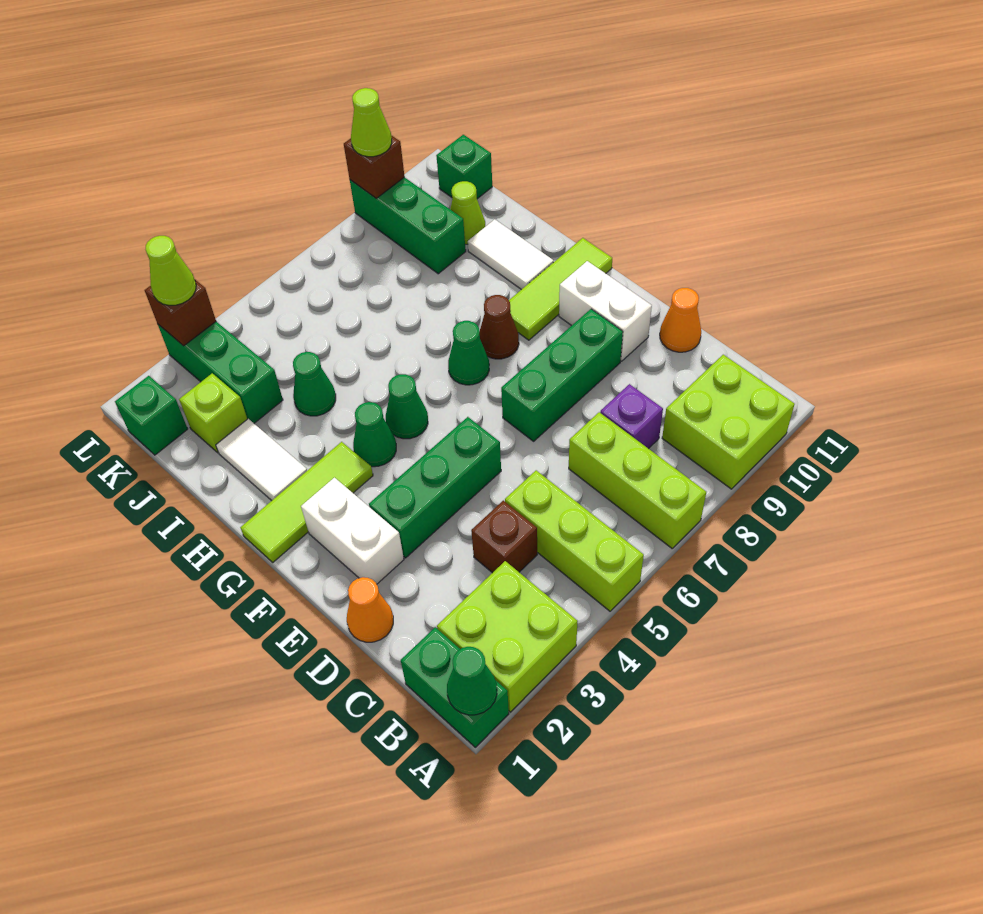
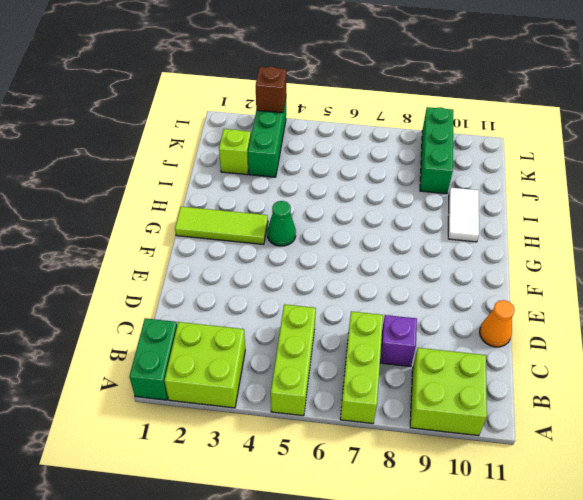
none -> brown brick C4 level 1
none -> orange cone D1 level 1
none -> white brick E2:F2 level 1
none -> green brick E3:E5 level 1

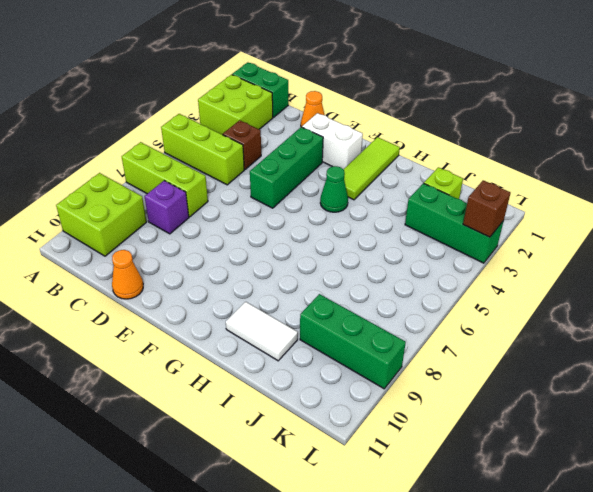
none -> green brick E7:E9 level 1
none -> white brick E10:F10 level 1
none -> green cone G5 level 1
none -> green cone G7 level 1

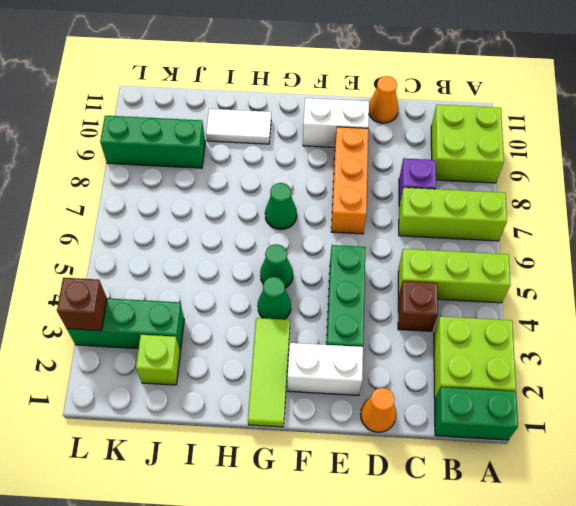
orange brick E7:E9 level 1 -> green brick E7:E9 level 1
none -> brown cone G8 level 1
none -> lime tile G9:G11 level 1
none -> white tile H2:I2 level 1
none -> green cone I4 level 1

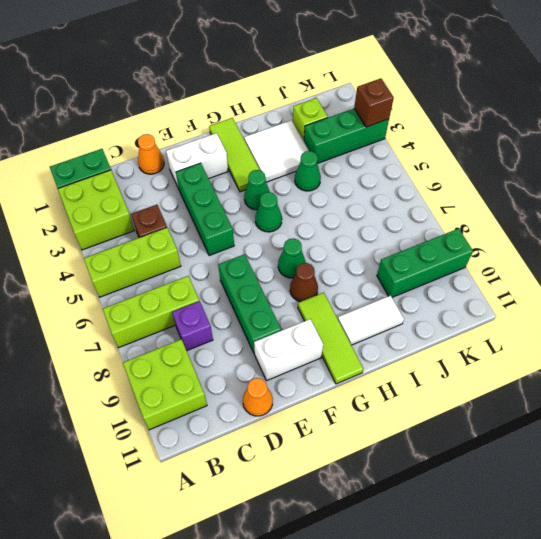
white tile H2:I3 level 1 -> white tile H2:I2 level 1
none -> lime cone J10 level 1
none -> green brick K1 level 1
none -> green brick K11 level 1
none -> green cone A1 level 2

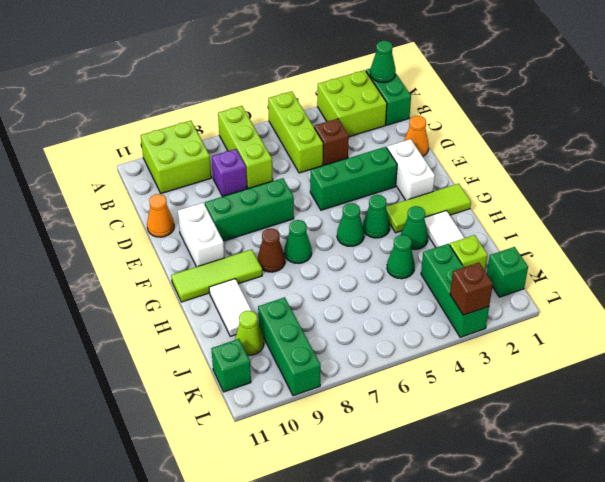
green cone H3 level 1 -> none
none -> brown brick L9 level 2
none -> lime cone L3 level 3
none -> lime cone L9 level 3

